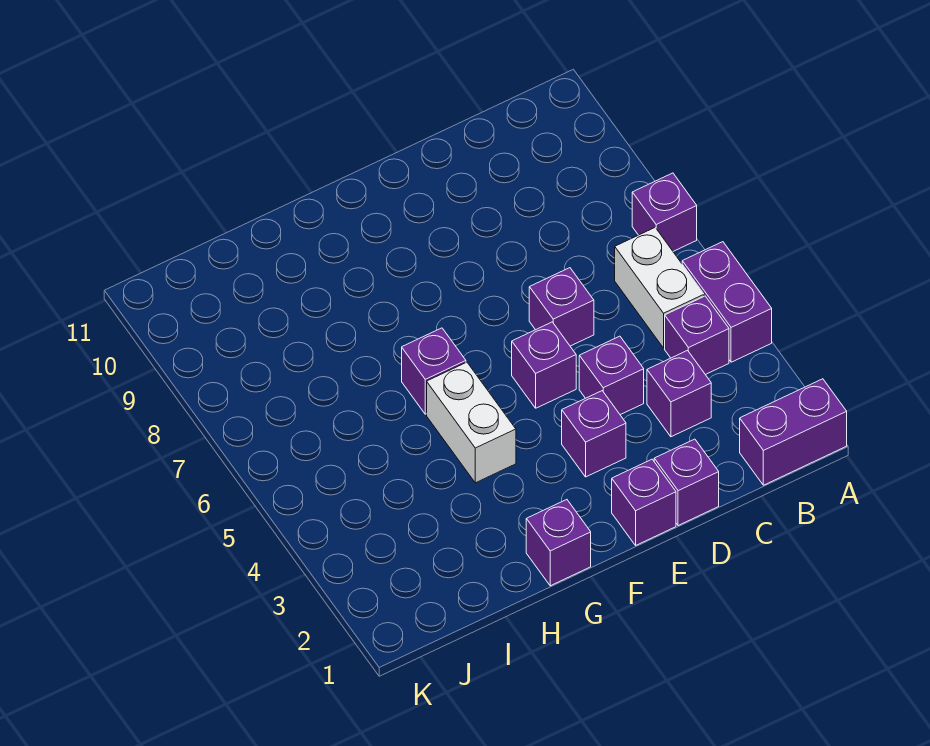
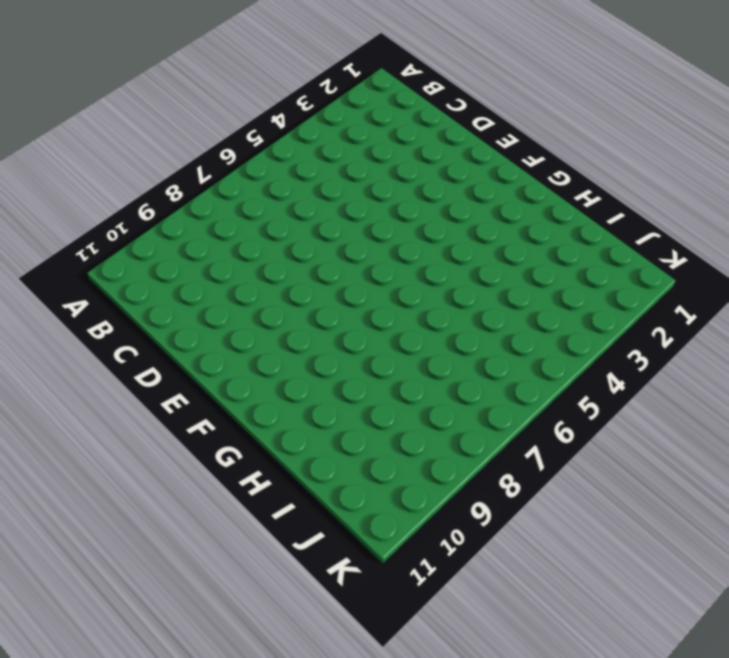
none -> purple brick A1:B1 level 1
none -> purple brick A4:A5 level 1
none -> purple brick A7 level 1

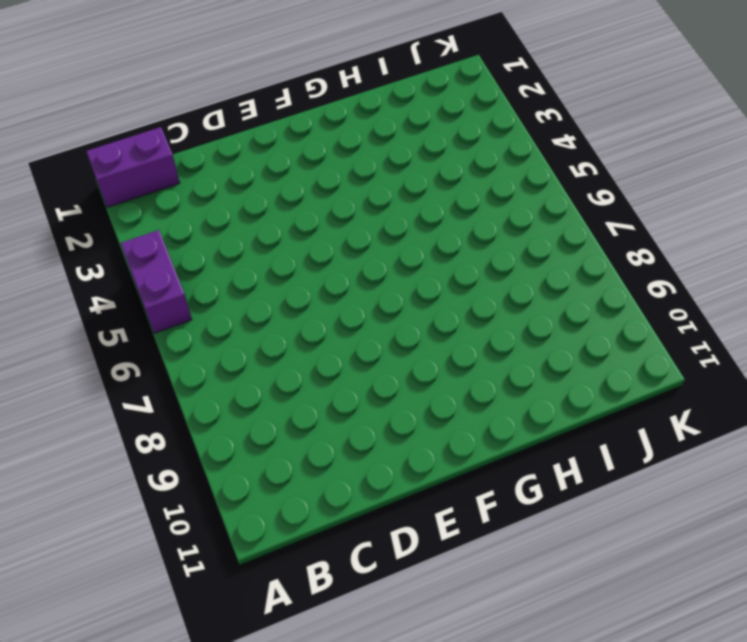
none -> purple brick A7 level 1
none -> purple brick B4 level 1
none -> white brick B5:B6 level 1

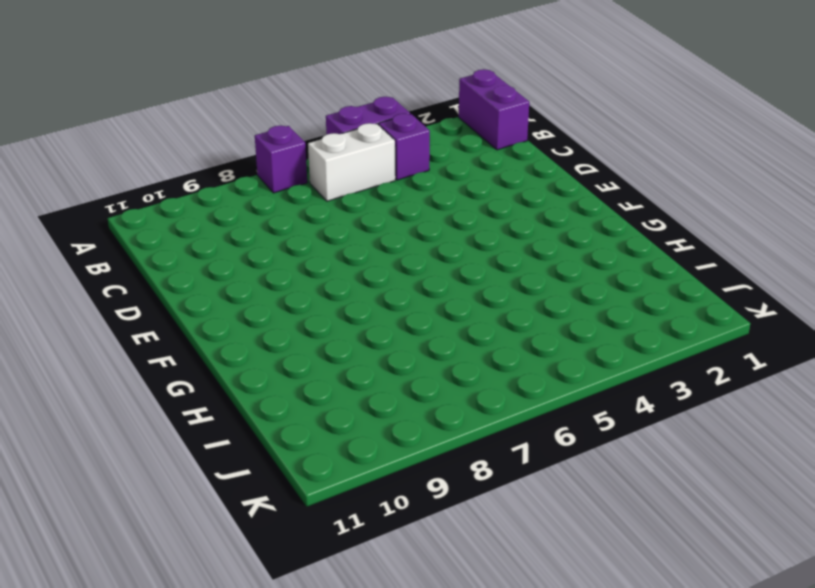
none -> purple brick C3 level 1
none -> purple brick D1 level 1
none -> purple brick D4 level 1

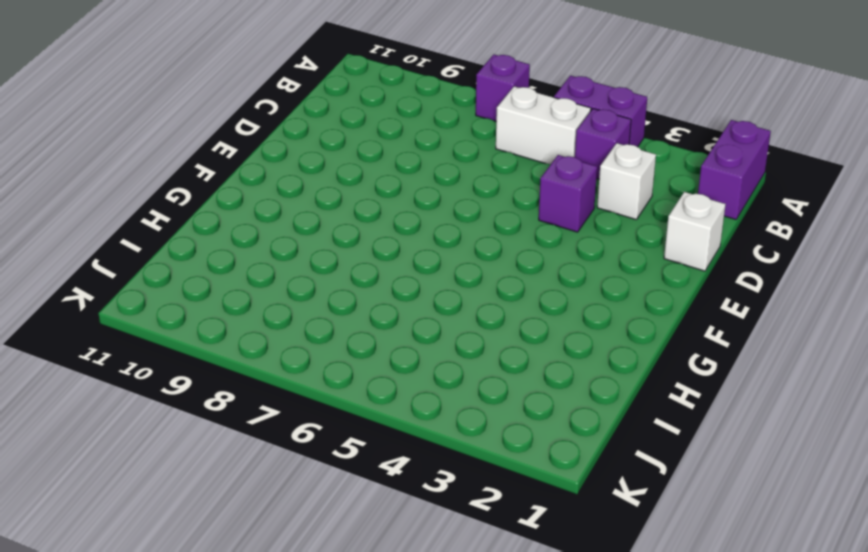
white brick C3 level 1 -> purple brick C3 level 1
white brick D1 level 1 -> purple brick D1 level 1
none -> purple brick D6 level 1
none -> purple brick E1 level 1
none -> purple brick E3 level 1

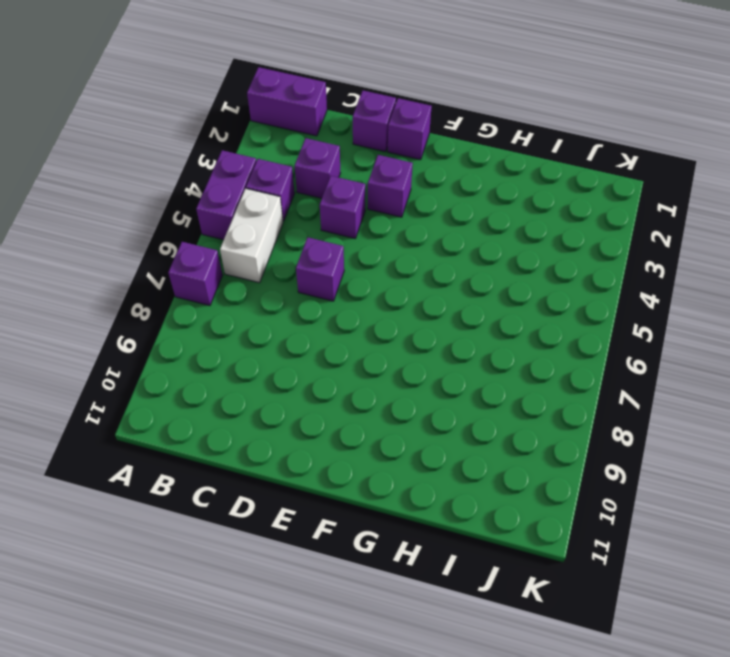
none -> purple brick E5 level 1
none -> purple brick G1 level 1
none -> white brick G4:G5 level 1

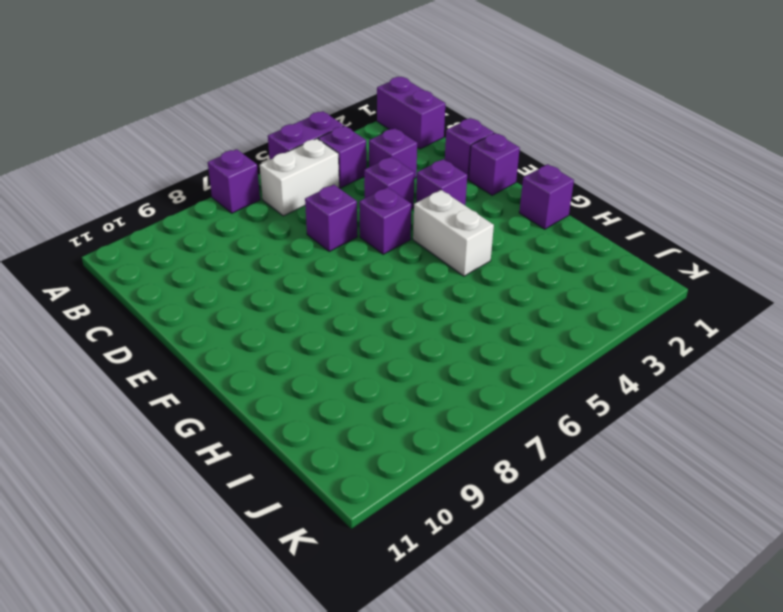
white brick F4:G4 level 1 -> white brick G4:G5 level 1
none -> purple brick G6 level 1

